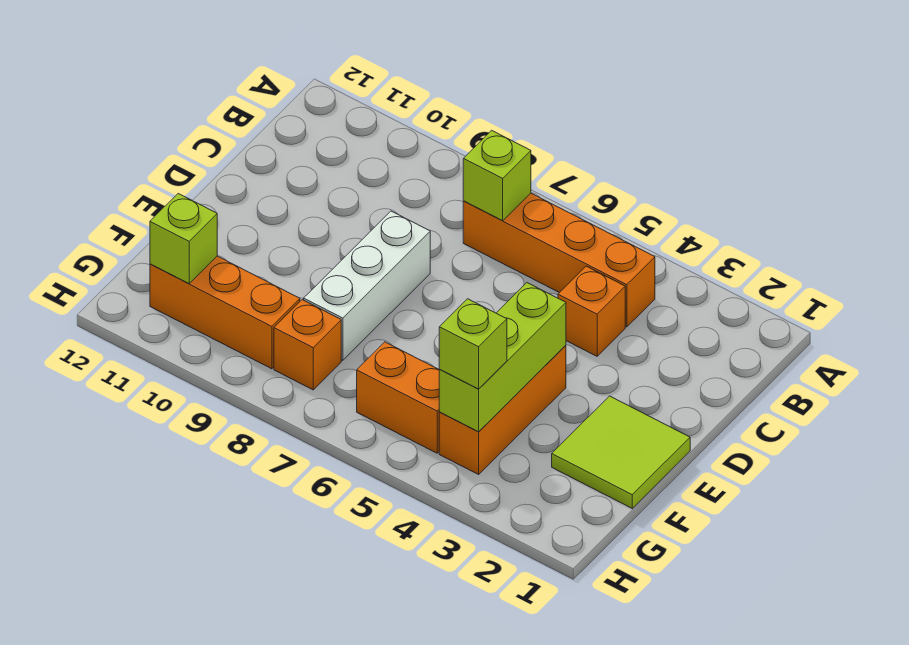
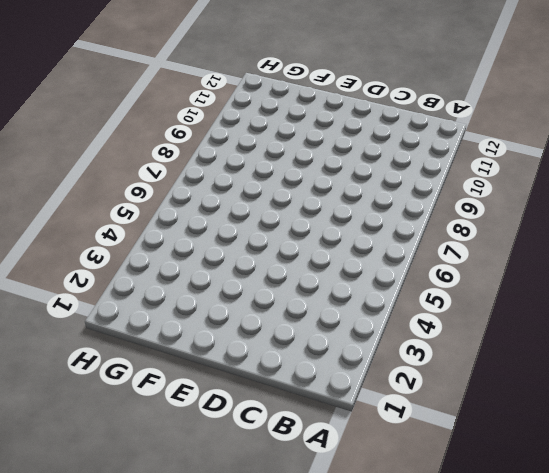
none -> orange brick B4:B7 level 1
none -> orange brick C4 level 1
none -> white brick D8:F8 level 1

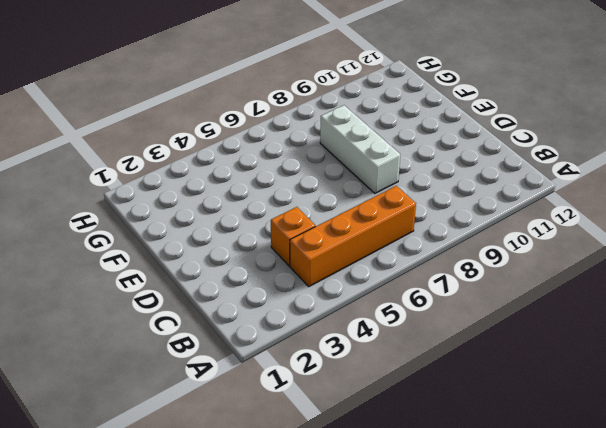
none -> lime tile E1:F2 level 1
none -> orange brick E4:G4 level 1
none -> orange brick G5:G6 level 1

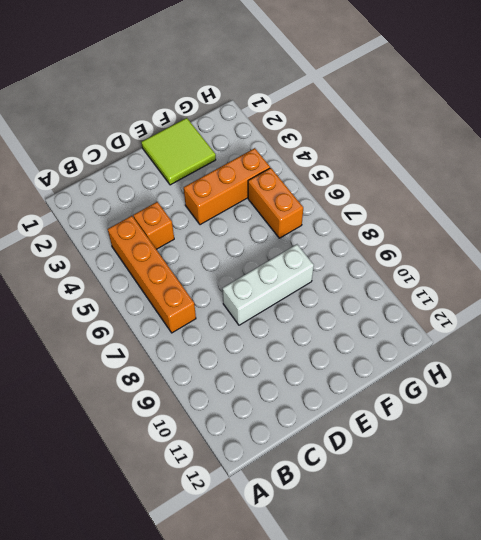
none -> orange brick G8 level 1
none -> orange brick G9:G11 level 1
none -> lime brick B7 level 2

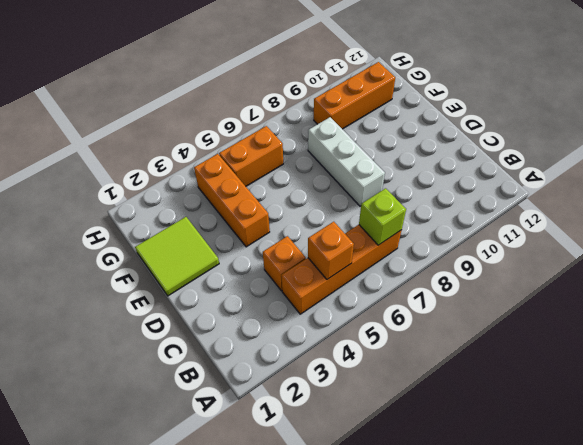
orange brick B5 level 2 -> orange brick G8 level 1
none -> lime brick E4:G4 level 2
none -> lime brick G11 level 2
none -> lime brick G4 level 3

